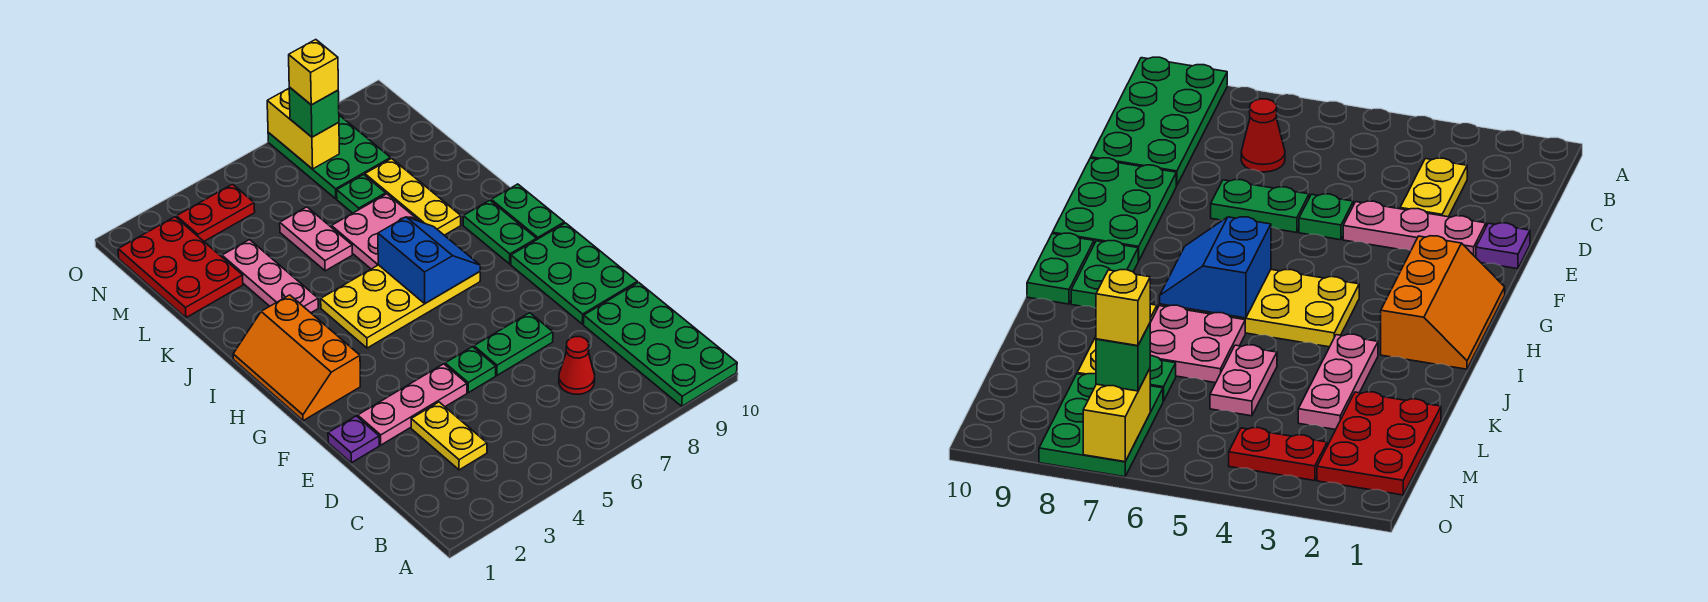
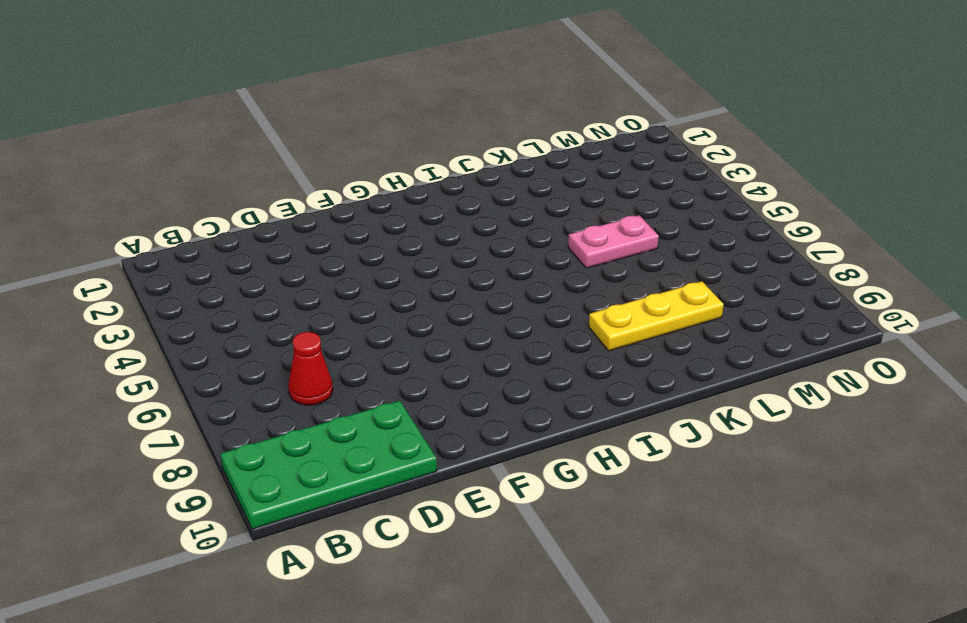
none -> yellow plate C3:D3 level 1
none -> purple plate E1 level 1
none -> pink plate E2:E4 level 1

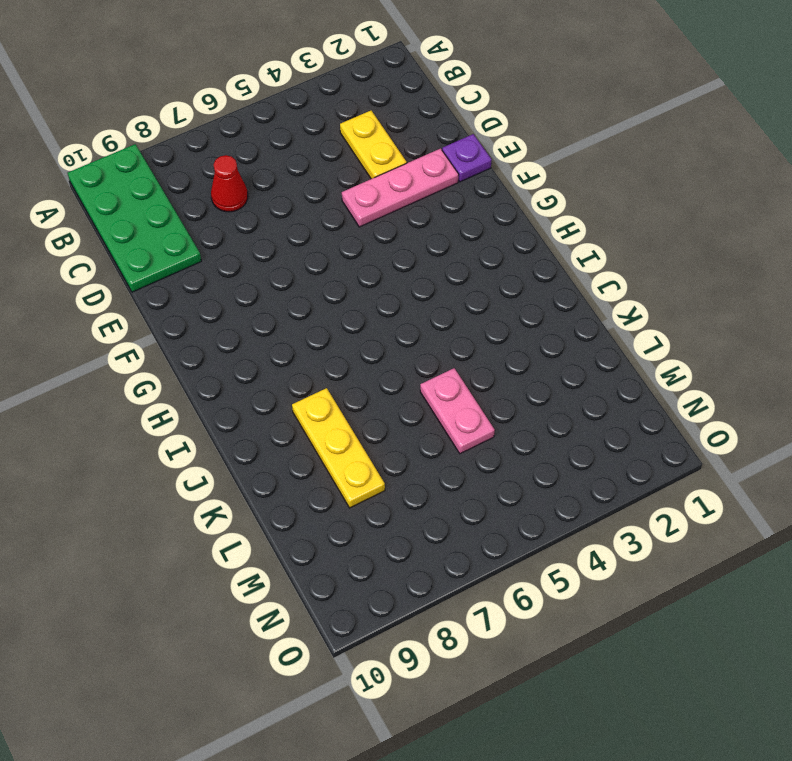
none -> green plate E5 level 1
none -> green plate E6:E7 level 1
none -> green plate E9:G10 level 1

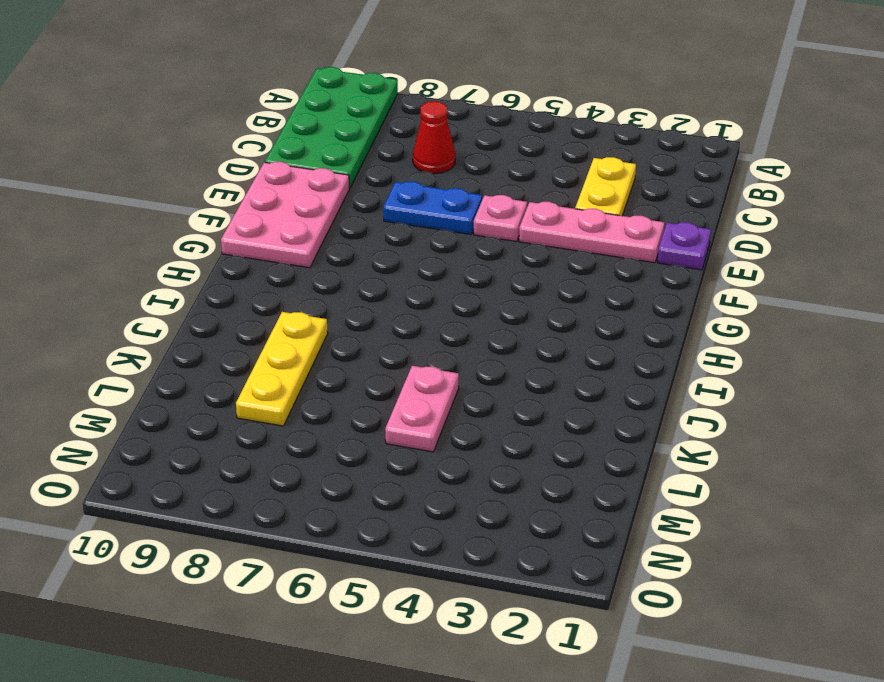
pink plate E5 level 1 -> green plate E5 level 1
blue plate E6:E7 level 1 -> green plate E6:E7 level 1
pink plate E9:G10 level 1 -> green plate E9:G10 level 1
none -> orange slope G1:I2 level 1 top 2
none -> yellow plate H4:I7 level 1
none -> green plate H9:I9 level 1

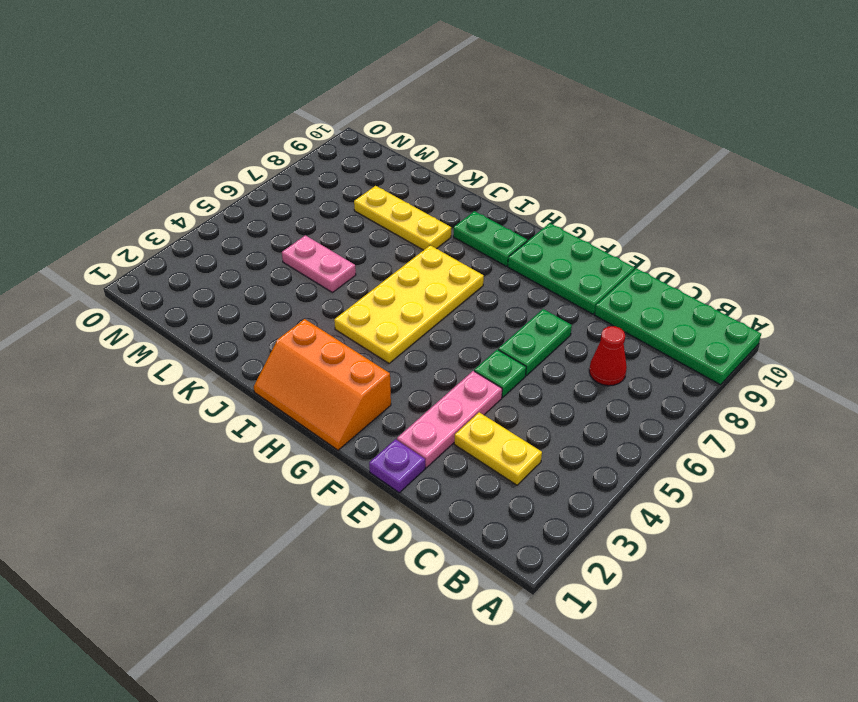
none -> green plate H10:I10 level 1
none -> pink plate J3:L3 level 1
none -> pink plate J6:K7 level 1

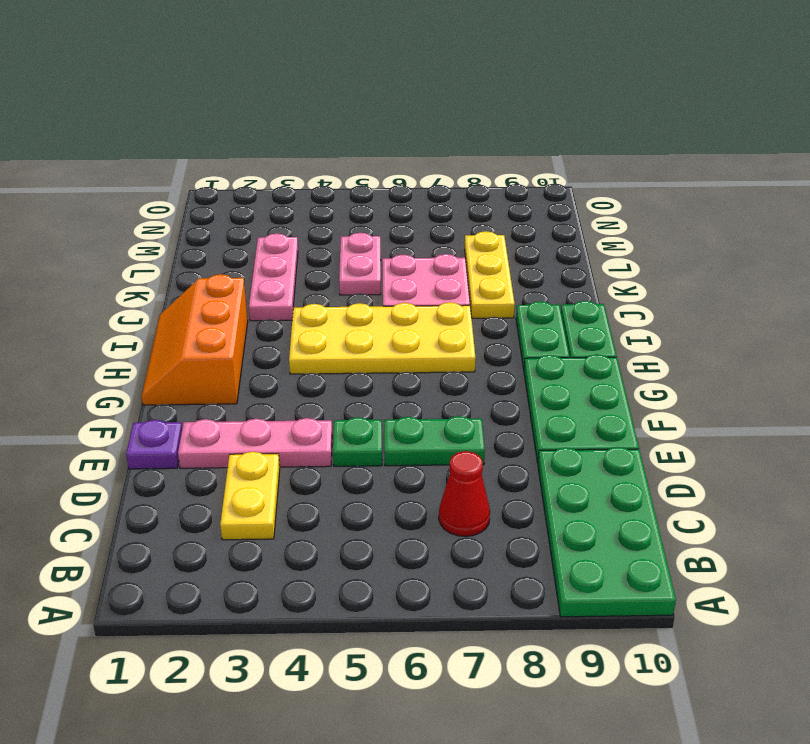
none -> red plate L1:N2 level 1
none -> green plate L7 level 1
none -> green plate M7:O8 level 1

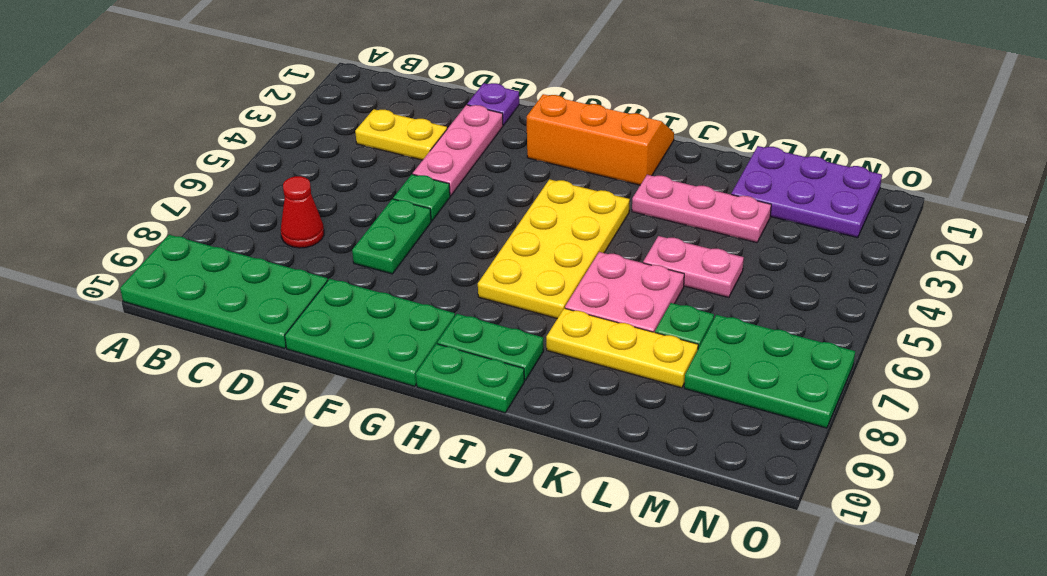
purple plate L1:N2 level 1 -> red plate L1:N2 level 1
none -> red plate N3:N4 level 1
none -> blue slope H6:I7 level 2 top 6
none -> yellow brick N7:O7 level 2

